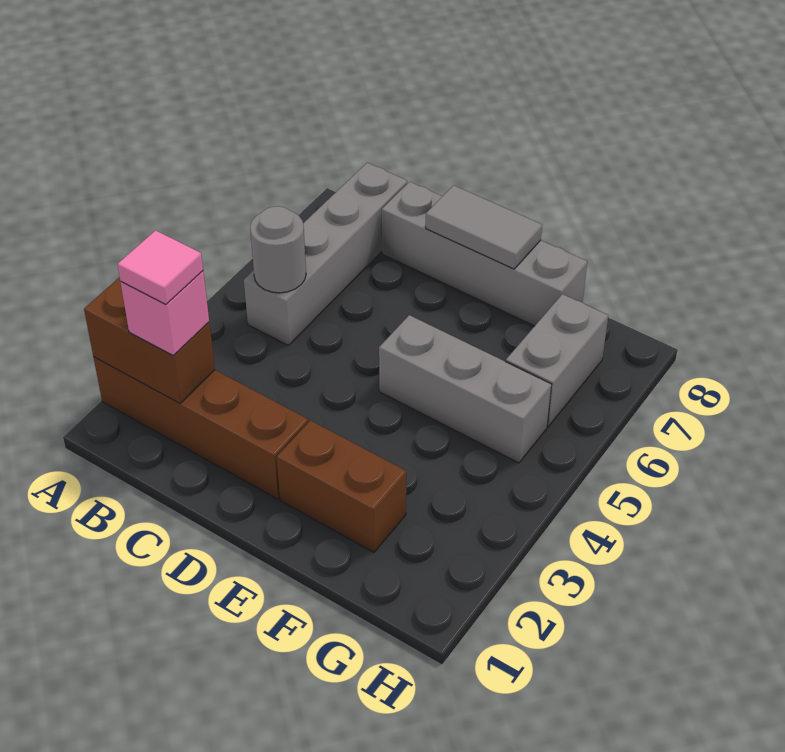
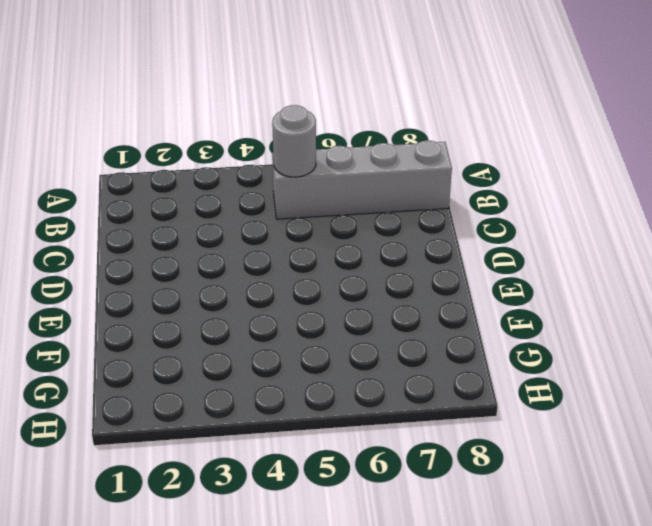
none -> brown brick A2:D2 level 1
none -> grey brick C8:F8 level 1

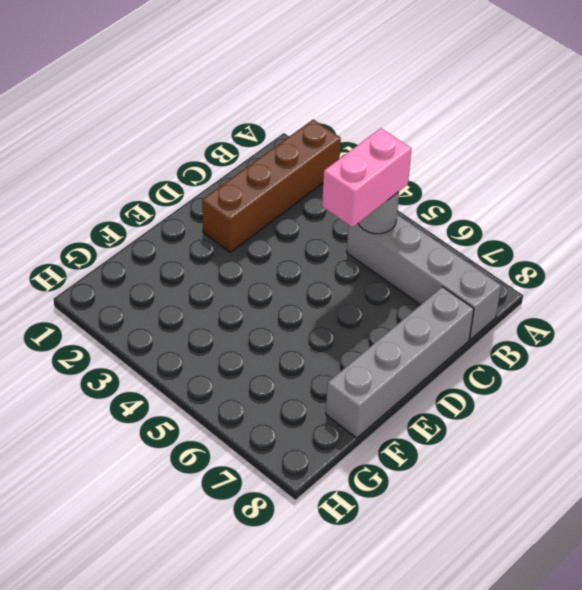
pink brick B5:C5 level 3 -> none
none -> brown brick E2:F2 level 1
none -> grey brick E5:G5 level 1

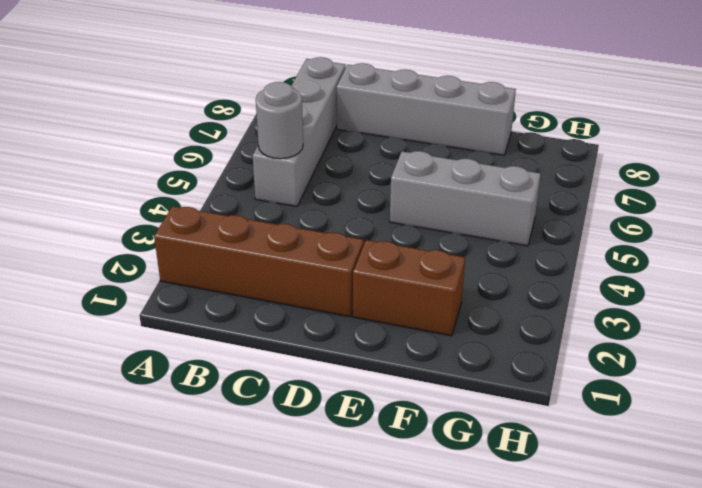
none -> grey brick G6:G7 level 1
none -> brown brick A2:B2 level 2

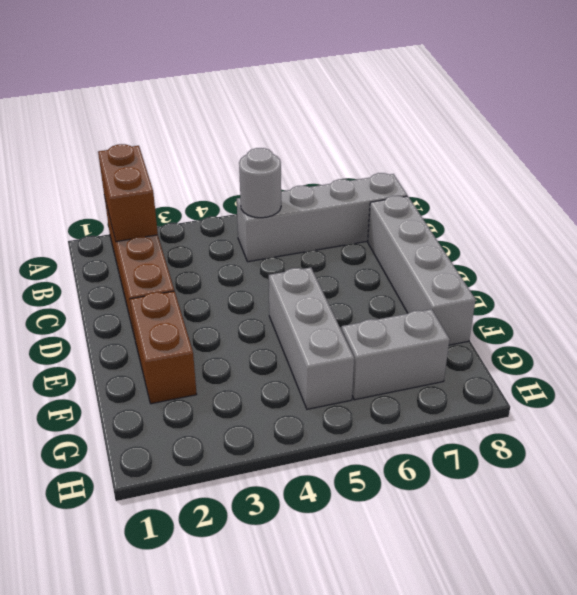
none -> grey tile D8:E8 level 2
none -> pink brick B2 level 3

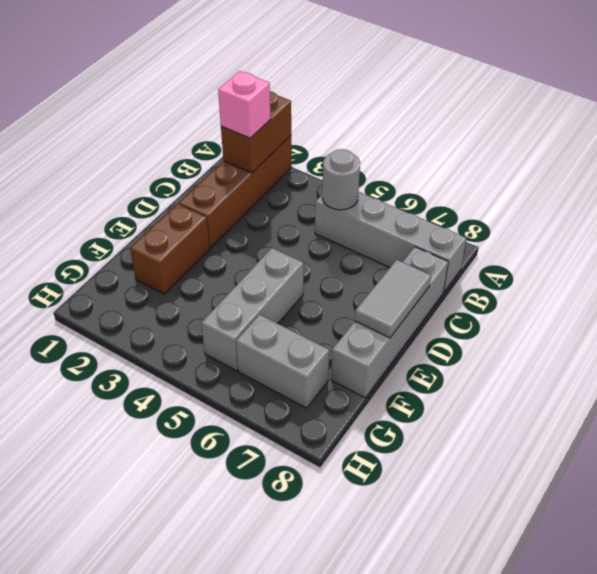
none -> pink tile B2 level 4

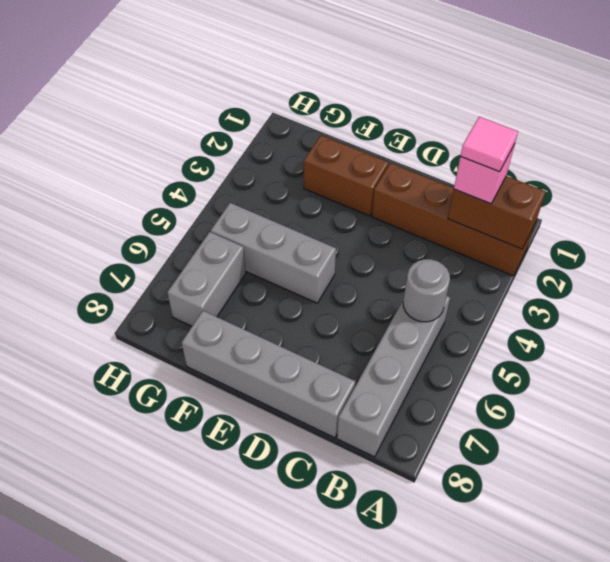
none -> grey tile D8:E8 level 2

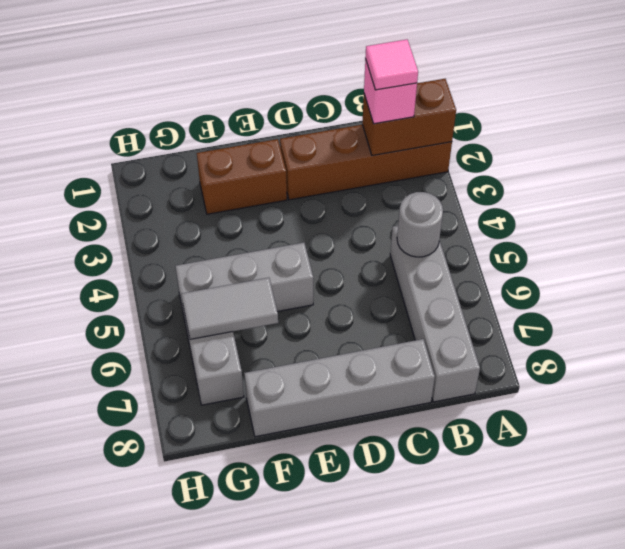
grey tile F6:G6 level 2 -> grey tile D8:E8 level 2

